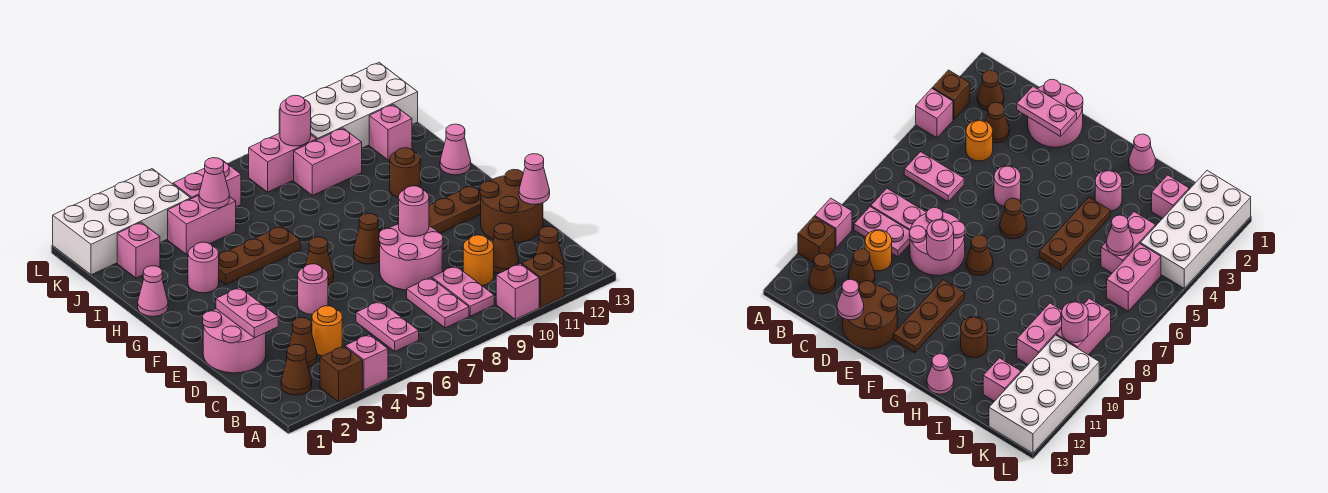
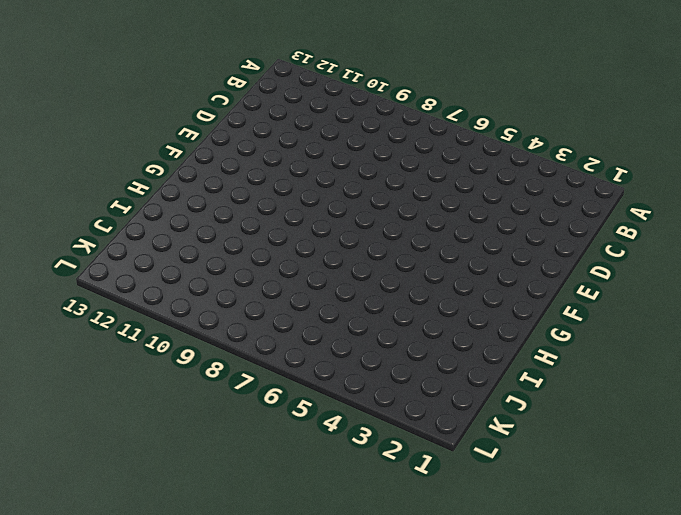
none -> brown brick A3 level 1
none -> pink brick A4 level 1
none -> pink brick A10 level 1
none -> brown brick A11 level 1

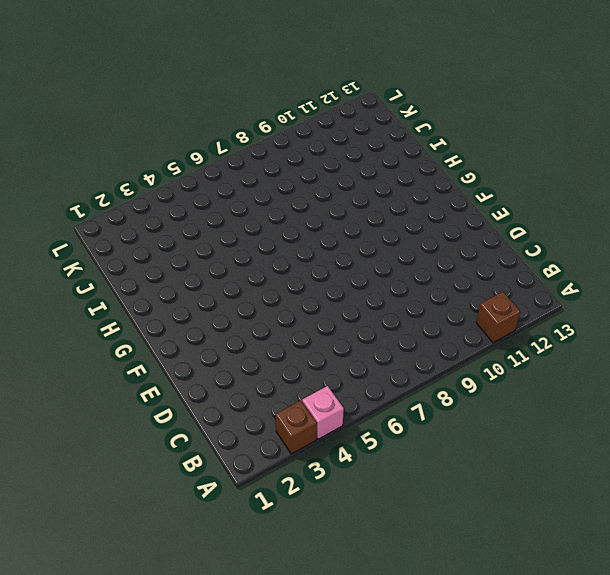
none -> pink brick A10 level 1
none -> brown cone B2 level 1
none -> pink plate B6:C6 level 1
none -> pink plate B8:C8 level 1

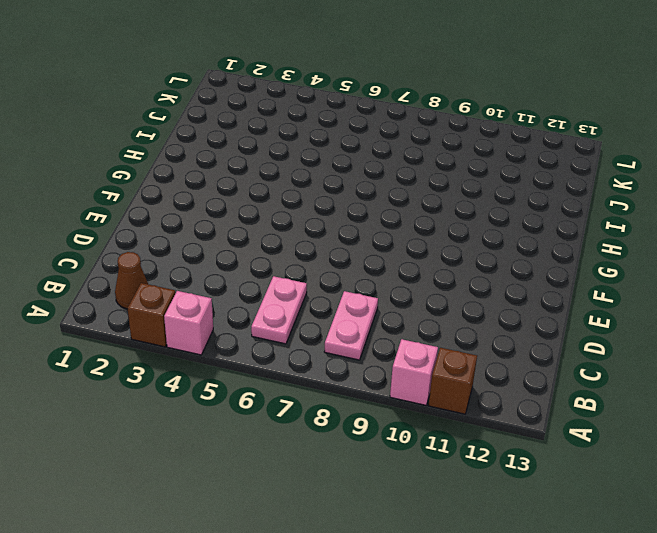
none -> pink plate B9:C9 level 1
none -> brown cone B12 level 1
none -> brown cone C3 level 1
none -> orange round brick C4 level 1

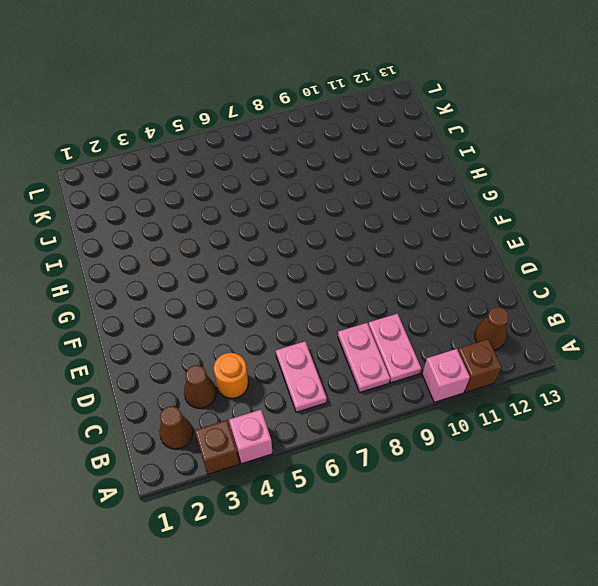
none -> orange round brick C10 level 1
none -> brown cone C11 level 1
none -> pink round brick D1:E2 level 1
none -> pink round brick D8:E9 level 1

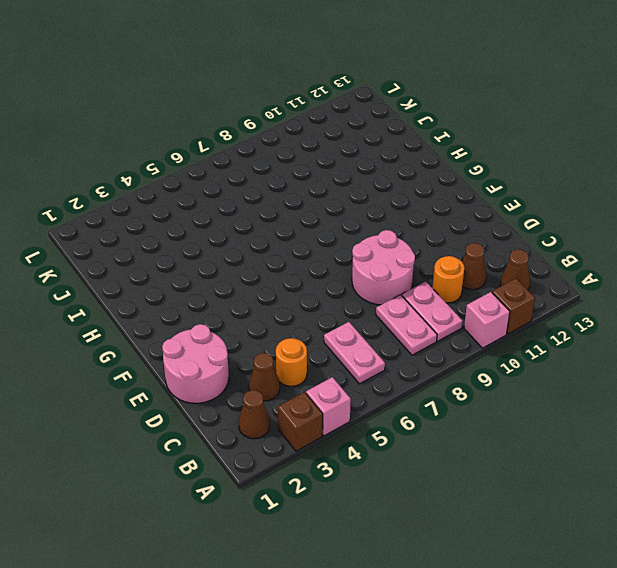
none -> brown round brick D12:E13 level 1
none -> pink round brick E5 level 1
none -> brown cone F6 level 1
none -> brown cone F8 level 1

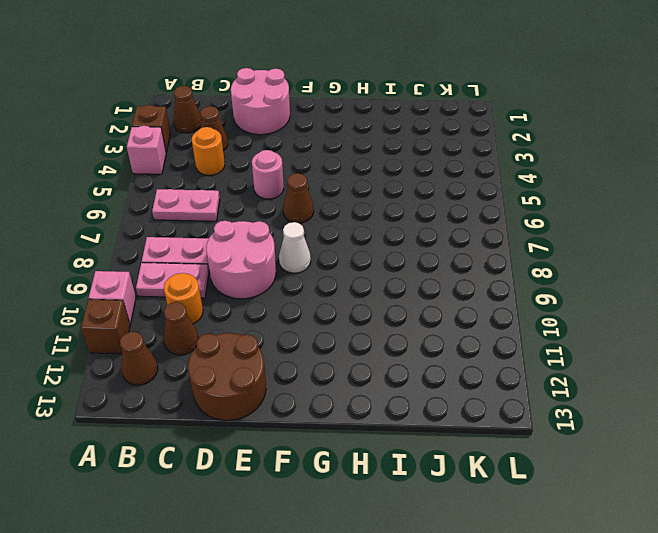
white cone F8 level 1 -> brown cone F8 level 1
none -> brown plate F10:F12 level 1
none -> pink cone H1 level 1
none -> pink round brick H3 level 1
none -> brown plate H4:H6 level 1

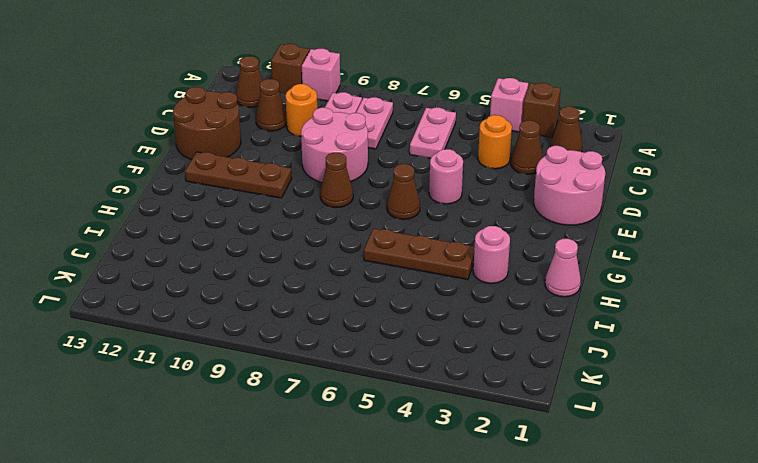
none -> brown round brick H11 level 1
none -> pink cone H13 level 1
none -> pink brick J2 level 1
none -> pink brick J4:J5 level 1

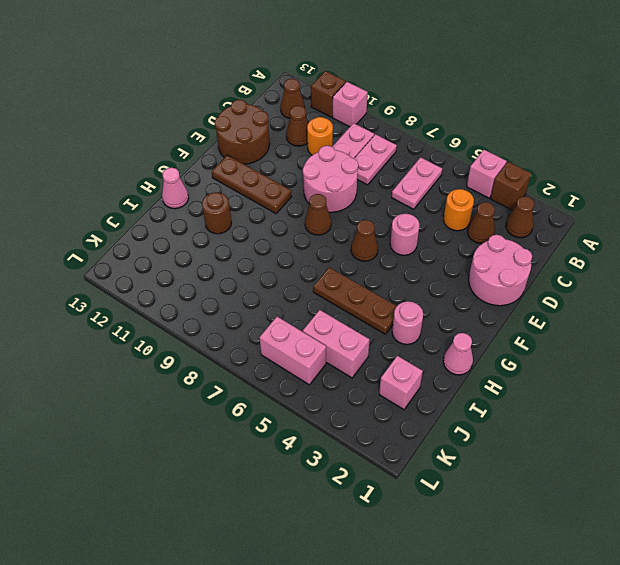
none -> pink brick J9:J10 level 1
none -> pink brick J12 level 1
none -> white brick K1:L4 level 1
none -> pink brick K8:K9 level 1

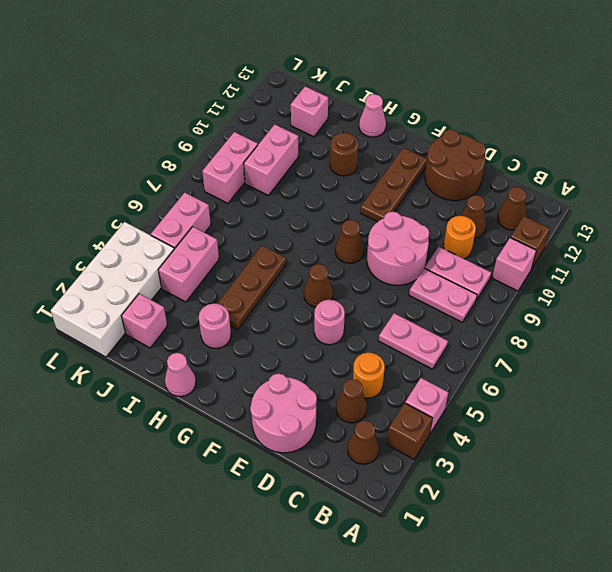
none -> white brick K10:L13 level 1
none -> pink plate D2:E2 level 2
none -> pink cone D13 level 2
none -> pink round brick E9 level 2

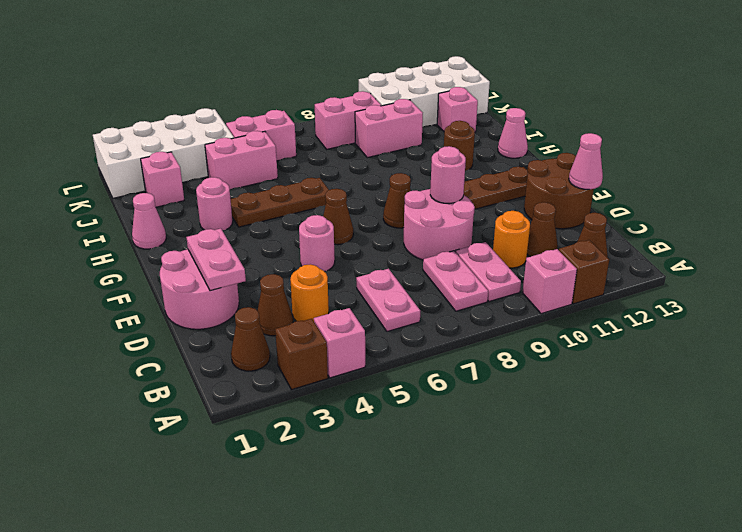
none -> pink cone J5 level 2
none -> pink round brick K9 level 2

